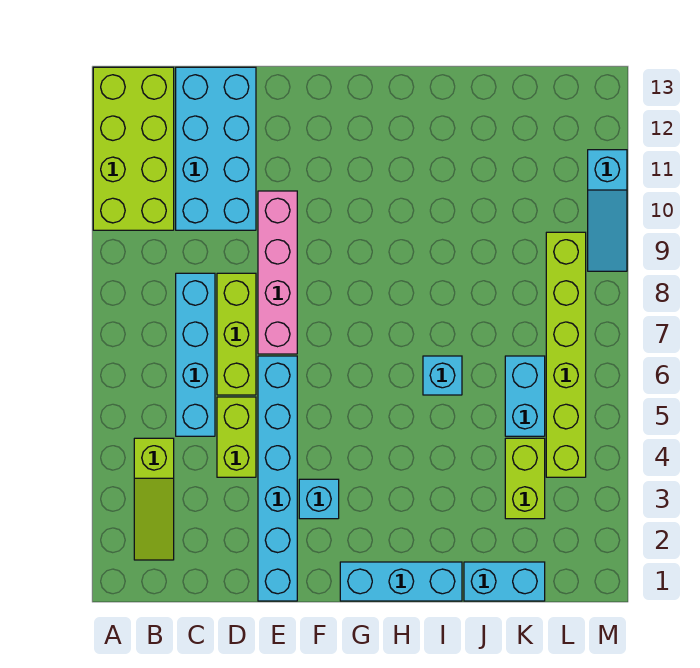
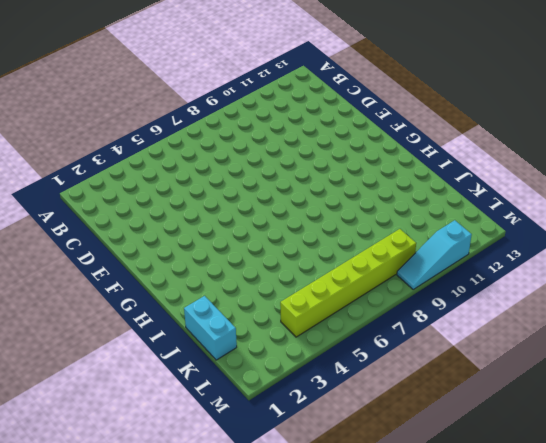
none -> lime brick A10:B13 level 1
none -> lime slope B2:B4 level 1 top 4
none -> cyan brick C5:C8 level 1

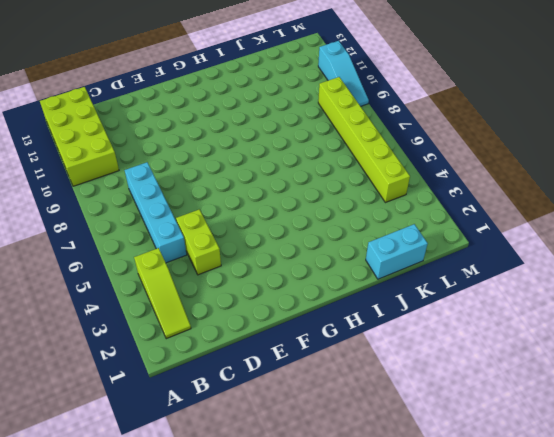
none -> cyan brick C10:D13 level 1
none -> lime brick D6:D8 level 1
none -> cyan brick E1:E6 level 1

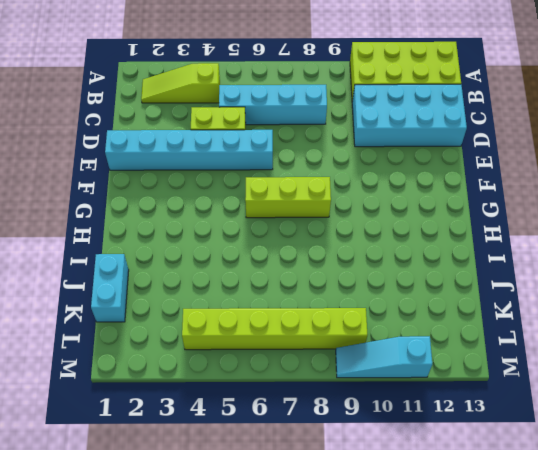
lime brick G6:G8 level 1 -> lime brick D6:D8 level 1
none -> pink brick E7:E10 level 1
none -> cyan brick F3 level 1
none -> cyan brick G1:I1 level 1

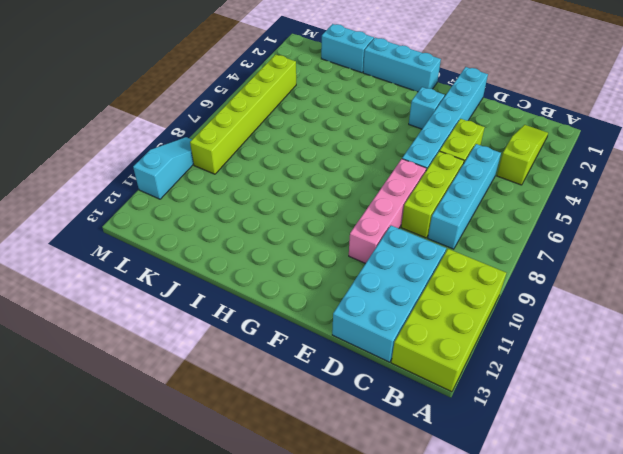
none -> cyan brick I6 level 1
none -> lime brick K3:K4 level 1
none -> cyan brick K5:K6 level 1

